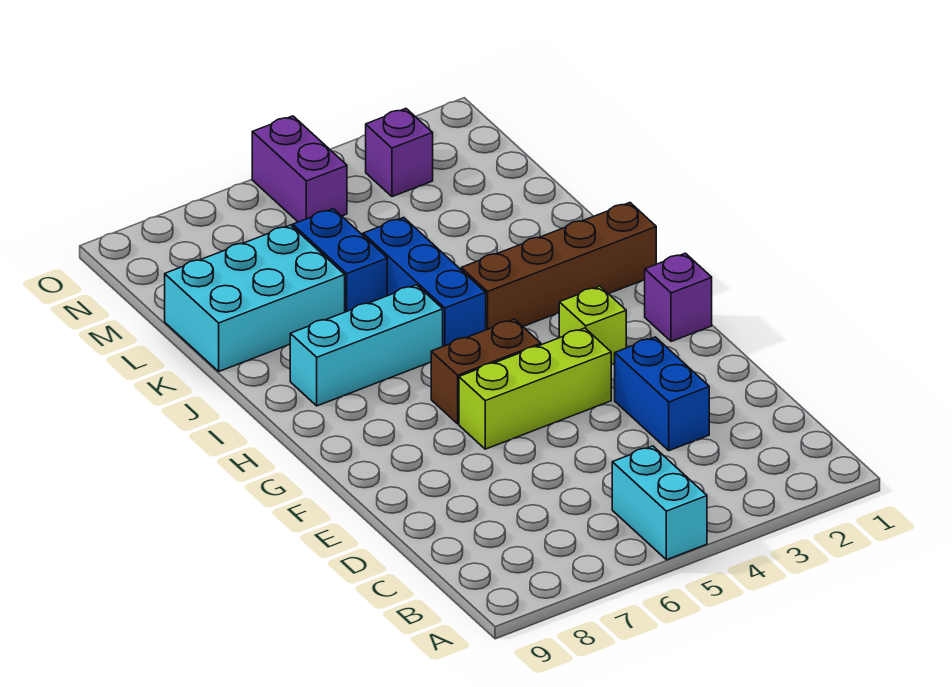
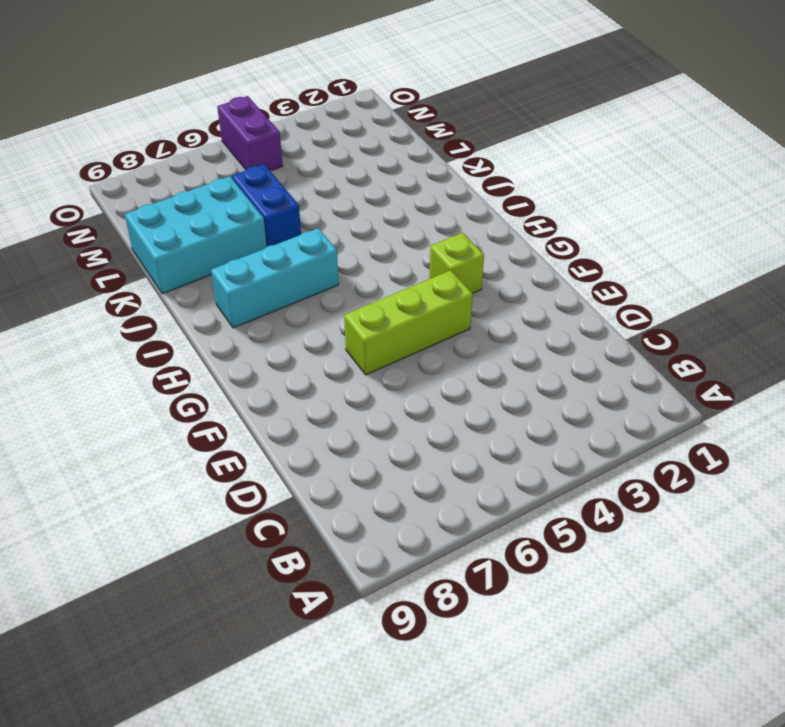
none -> cyan brick A5:B5 level 1
none -> blue brick D3:E3 level 1
none -> purple brick G1 level 1

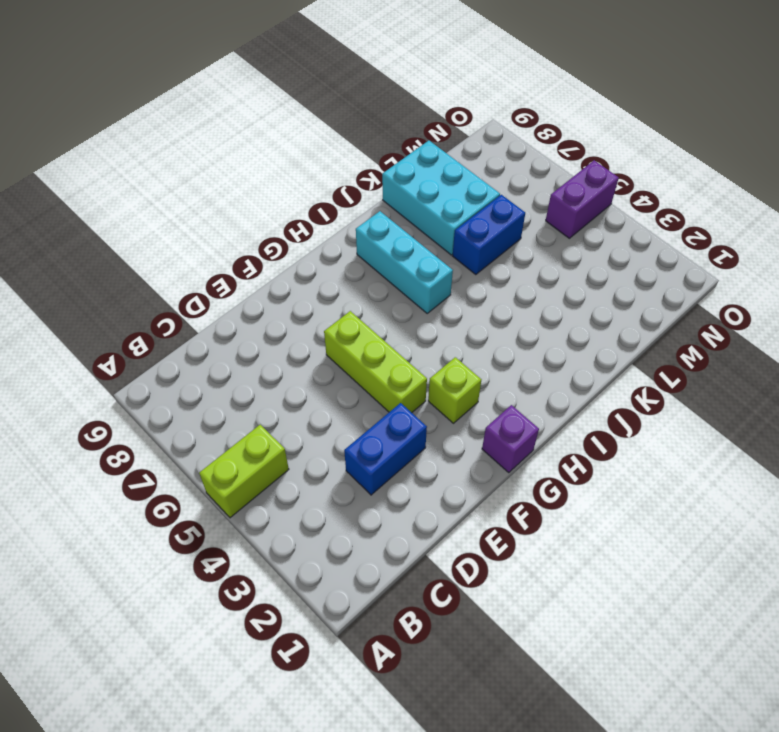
lime brick A5:B5 level 1 -> cyan brick A5:B5 level 1
none -> brown brick G5:G6 level 1
none -> brown brick I1:I4 level 1
none -> blue brick I5:K5 level 1

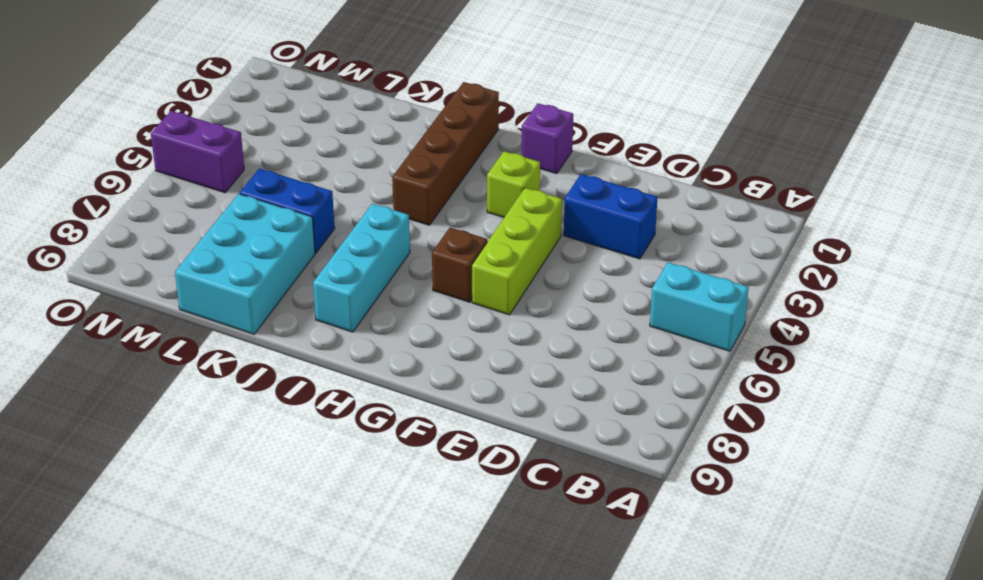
brown brick G6 level 1 -> brown brick G5:G6 level 1
none -> blue brick I5:K5 level 1
none -> purple brick N3 level 1

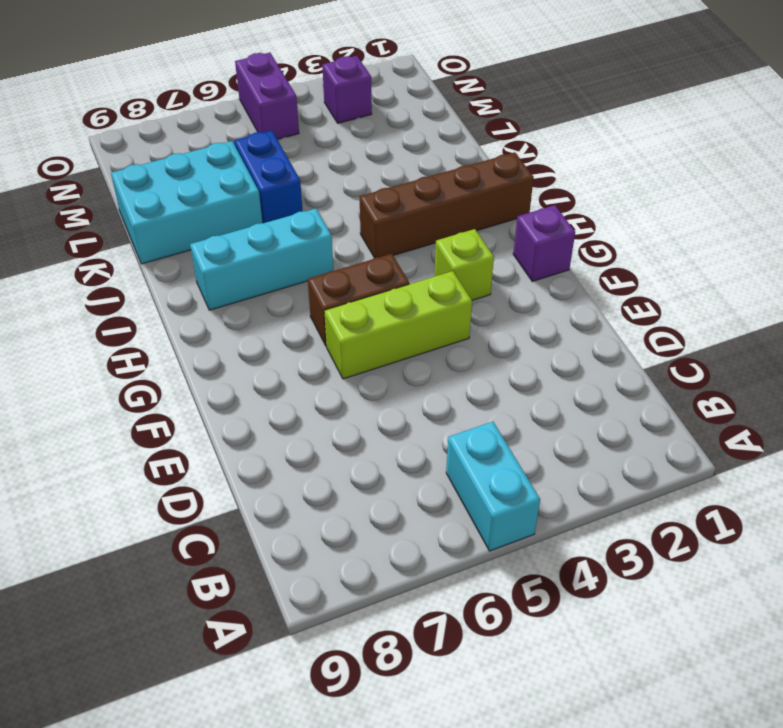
none -> blue brick D3:E3 level 1
none -> blue brick I5:K5 level 1

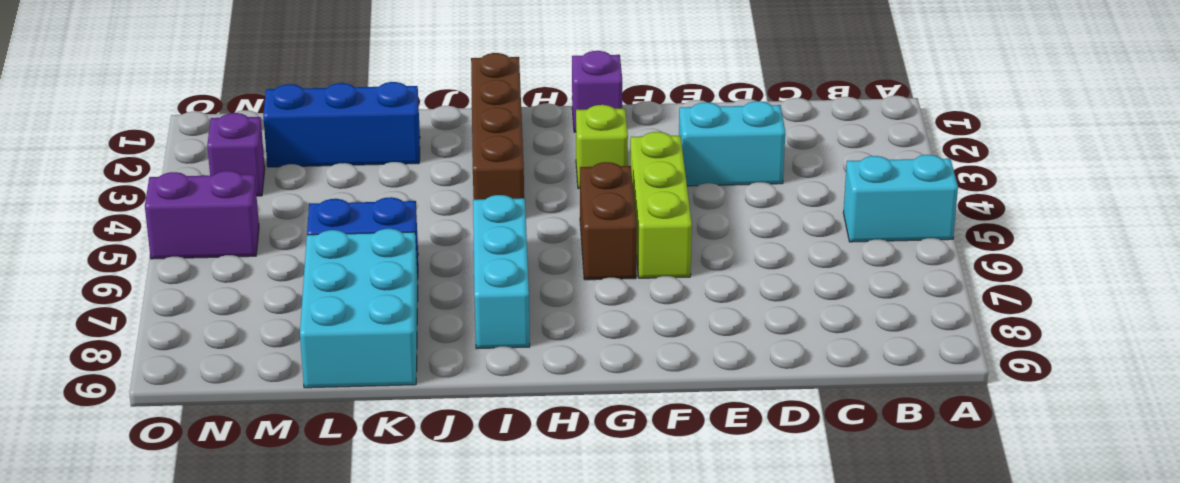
cyan brick D3:E3 level 1 -> blue brick D3:E3 level 1
blue brick K2:M2 level 1 -> blue brick I5:K5 level 1

